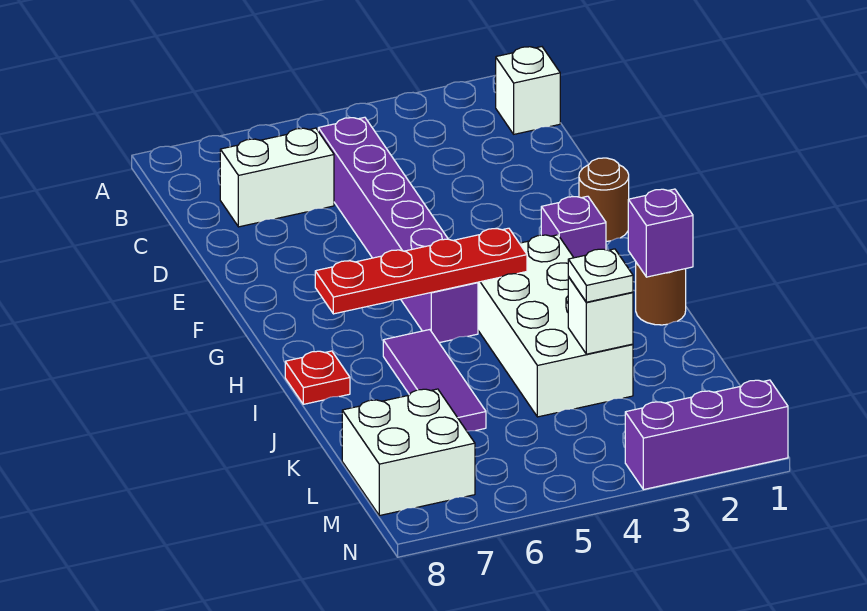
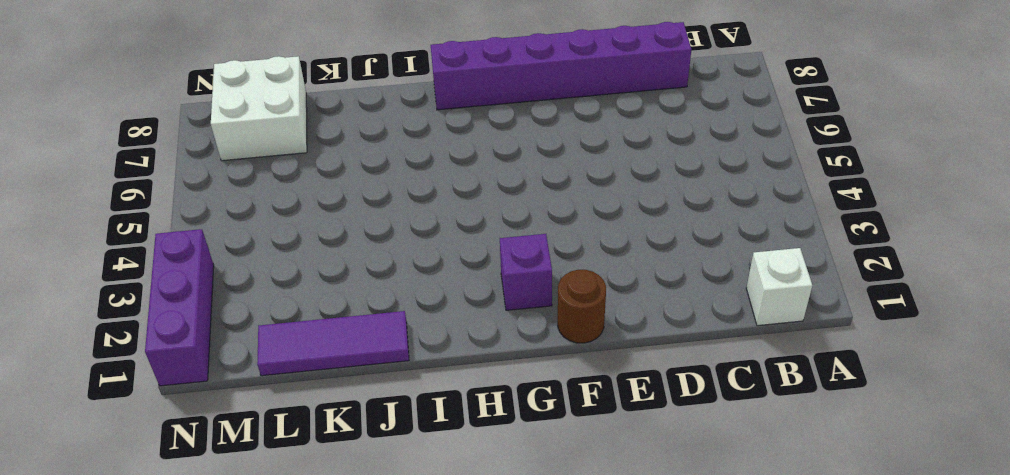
purple brick C8:H8 level 1 -> purple brick C5:H5 level 1
purple tile J1:L1 level 1 -> purple tile I6:K6 level 1
none -> white brick C6:C7 level 1
none -> white brick H3:K4 level 1
none -> brown round brick I1 level 1

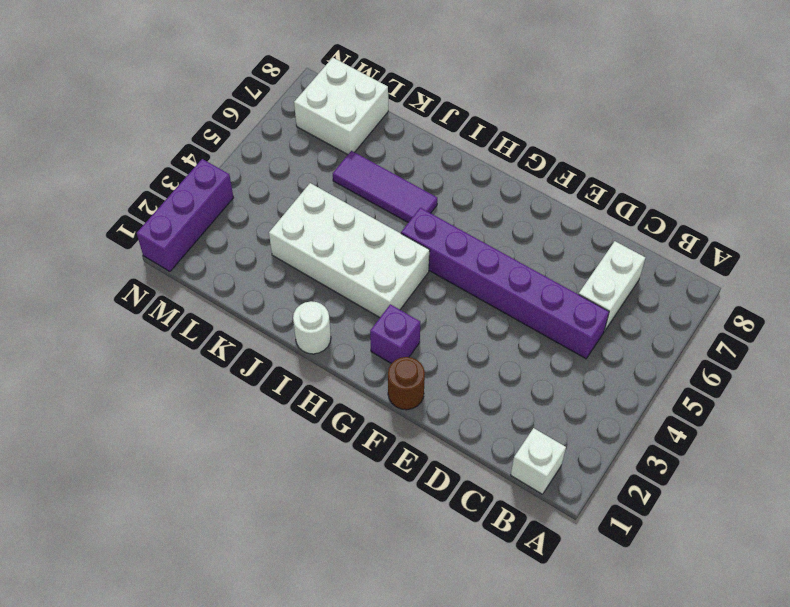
white round brick I1 level 1 -> brown round brick I1 level 1
none -> red plate I8 level 1
none -> red plate H4:H7 level 2
none -> purple brick I1 level 2

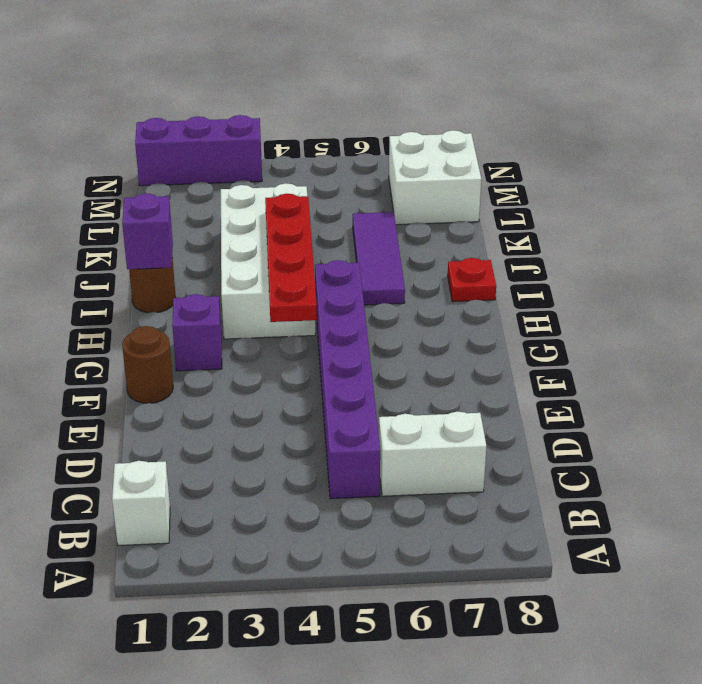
red plate G4:J4 level 2 -> red plate H4:H7 level 2
none -> white brick K3 level 2
none -> white plate K3 level 3

